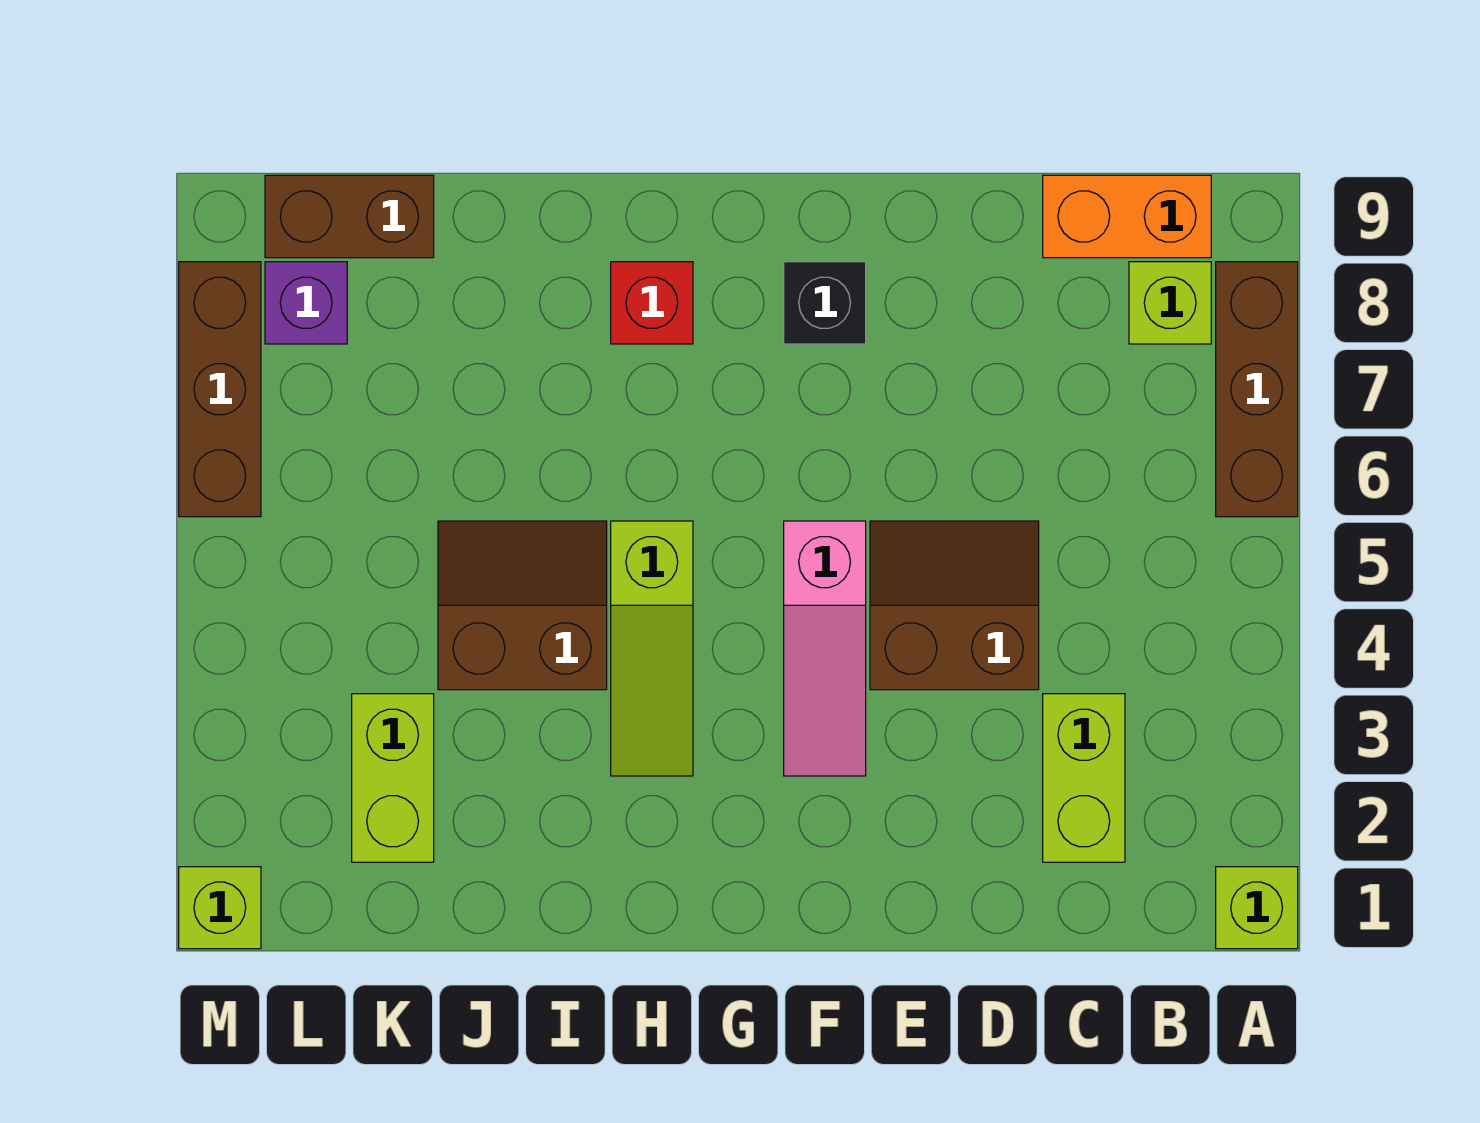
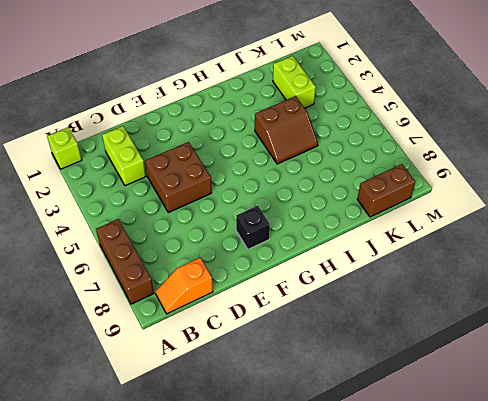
orange slope B9:C9 level 1 top C -> orange brick B9:C9 level 1
brown brick D4:E5 level 1 -> brown slope D4:E5 level 1 top 4
none -> lime brick B8 level 1
none -> pink slope F3:F5 level 1 top 5
none -> lime slope H3:H5 level 1 top 5

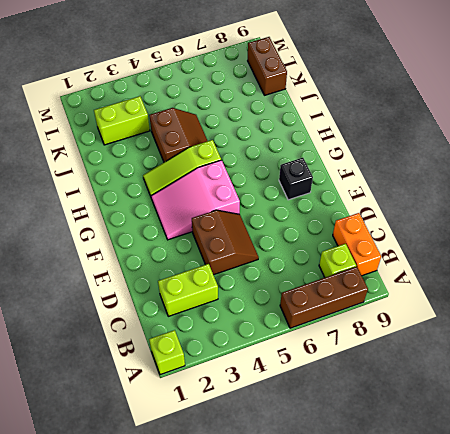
pink slope F3:G5 level 1 top 5 -> pink slope F3:F5 level 1 top 5
none -> red brick H8 level 1
none -> purple brick L8 level 1
none -> lime brick M1 level 1

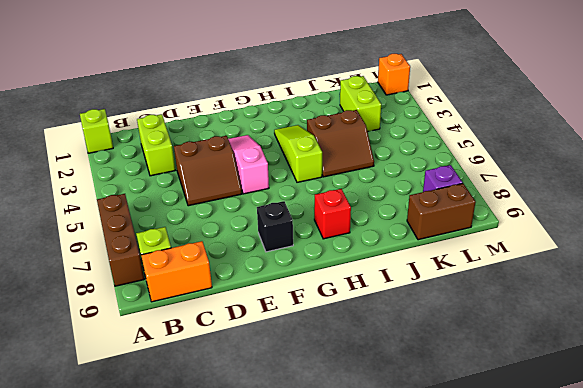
orange brick M1 level 1 -> lime brick M1 level 1
none -> brown brick M6:M8 level 1

